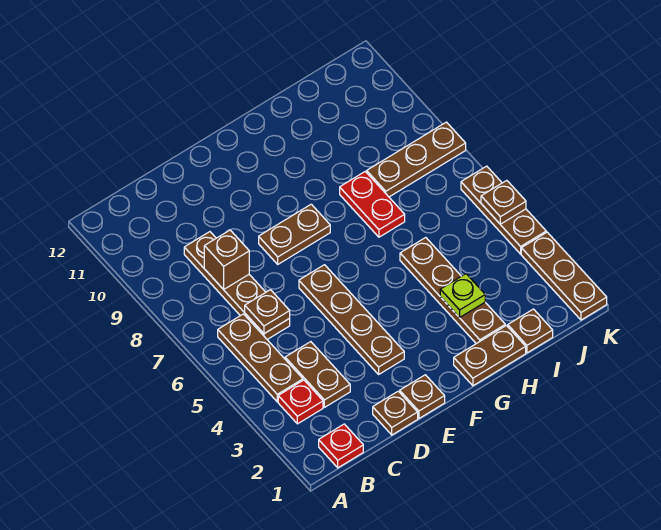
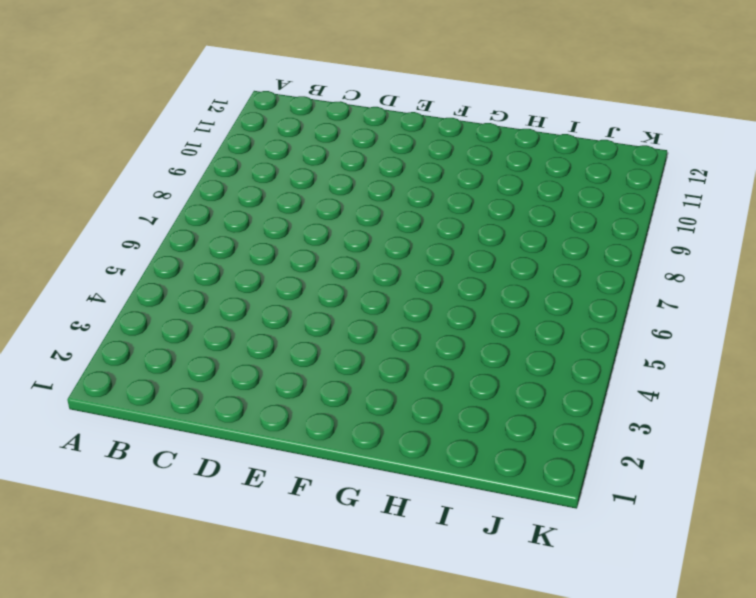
none -> red plate B1 level 1
none -> red plate B3 level 1
none -> brown plate B4:B6 level 1

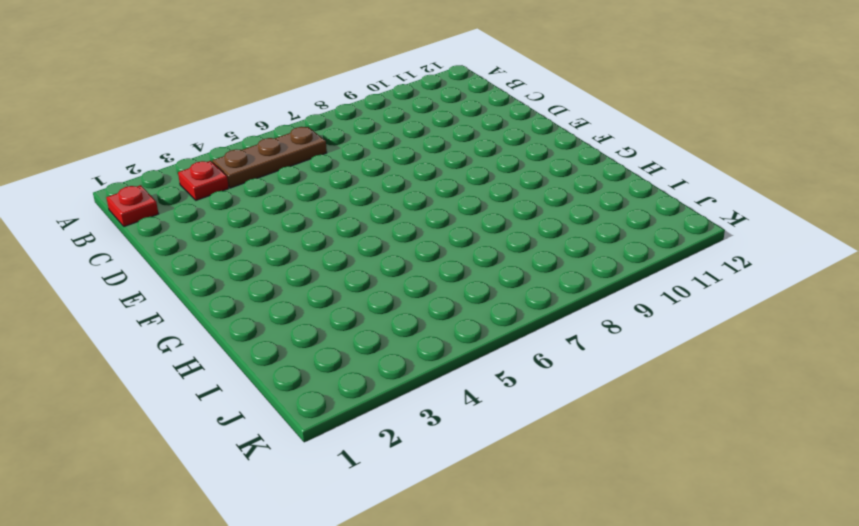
none -> brown plate C3:C4 level 1
none -> brown plate C6:C9 level 1
none -> brown plate D1 level 1

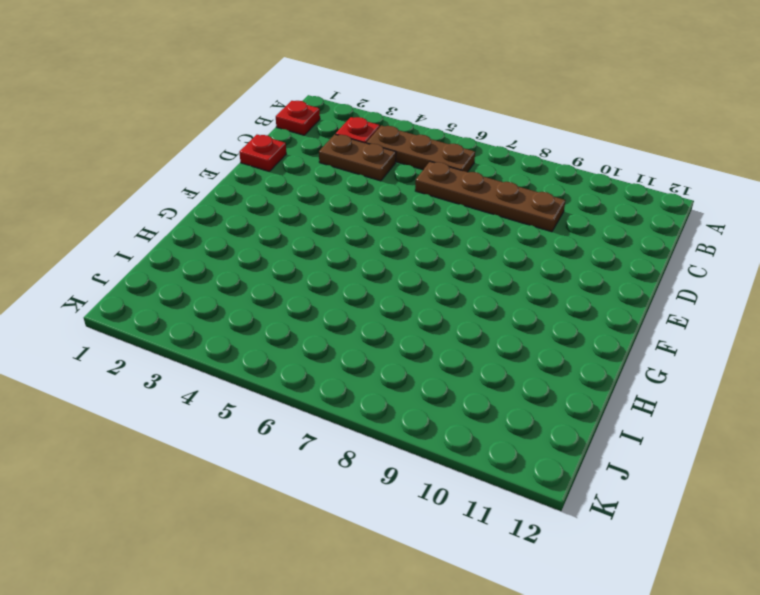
red plate D1 level 1 -> brown plate D1 level 1
none -> brown plate E1 level 1
none -> brown plate E3:E6 level 1
none -> brown plate E8:F8 level 1

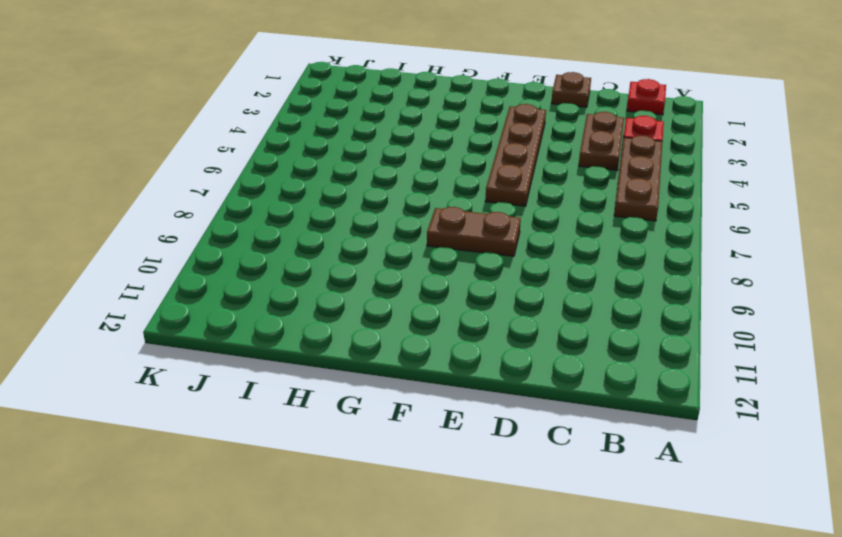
none -> brown plate C6:C9 level 1
none -> brown plate E1 level 1
none -> brown plate G1:H1 level 1

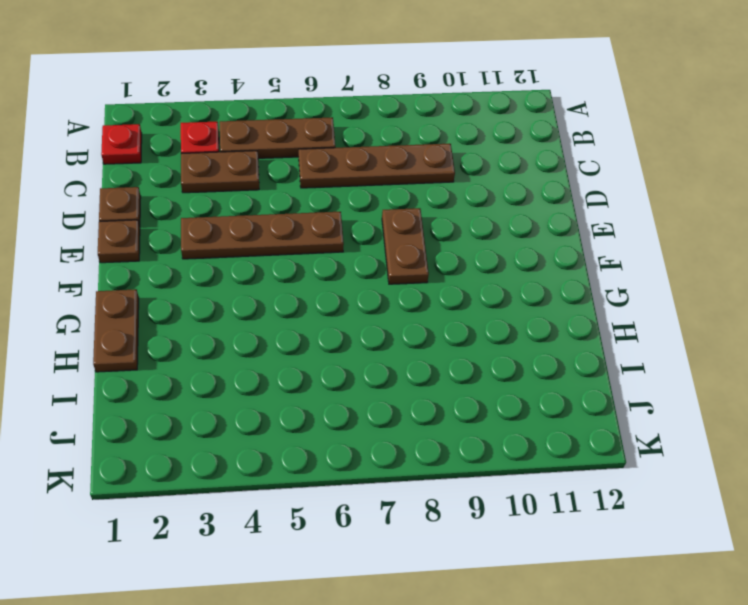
none -> brown plate H2:H5 level 1
none -> red plate H7:H8 level 1
none -> brown plate I1 level 1

